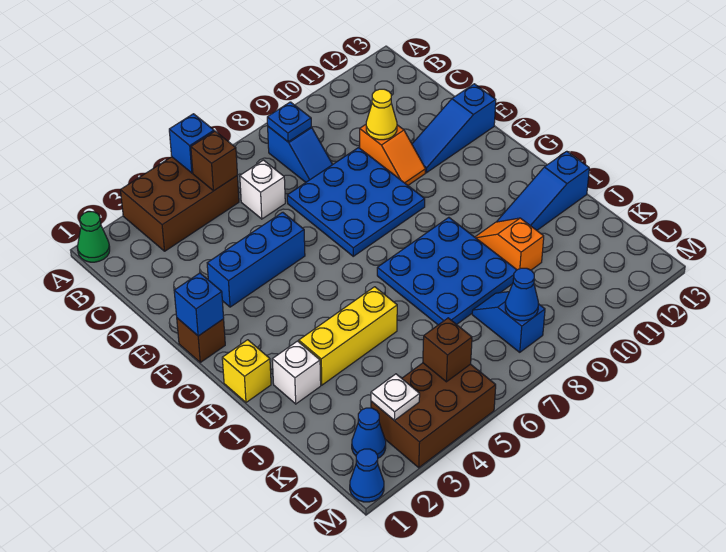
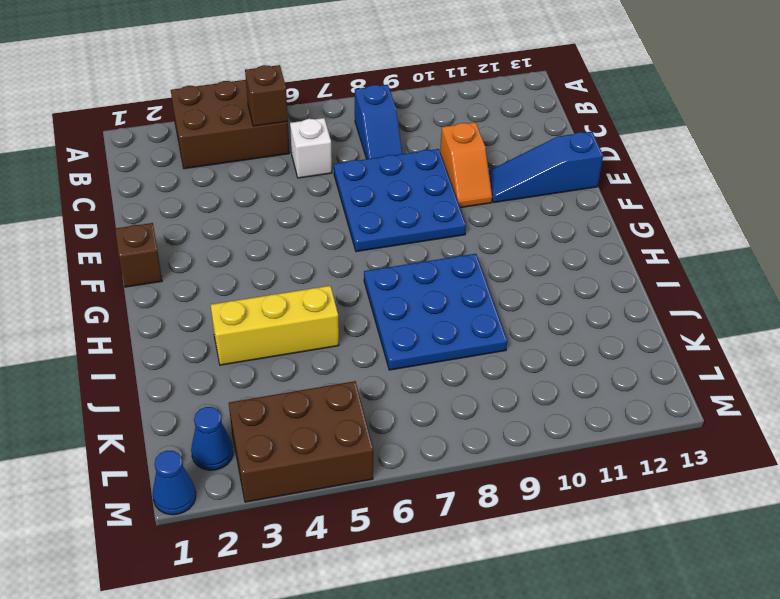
none -> green cone A1 level 1
none -> blue brick E3:E5 level 1
none -> yellow brick H1 level 1

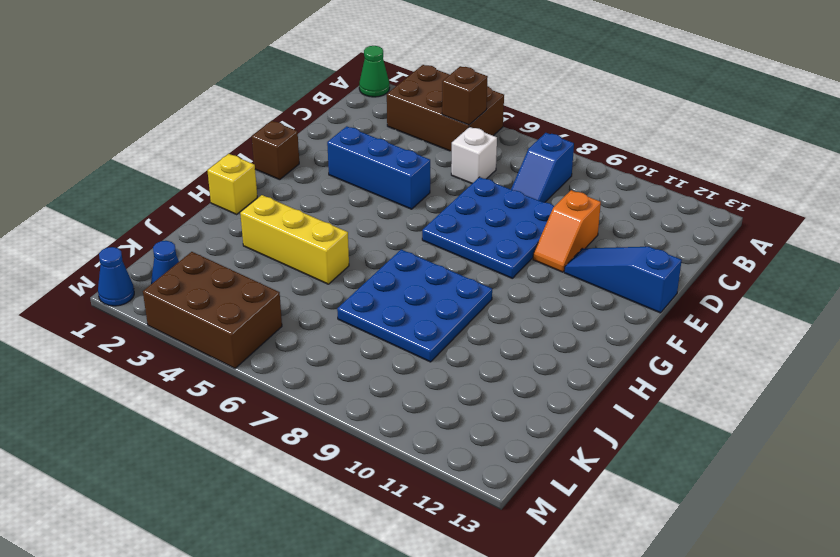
none -> white brick I2 level 1
none -> orange slope I10:J10 level 1 top J
none -> blue slope I11:I13 level 1 top 13

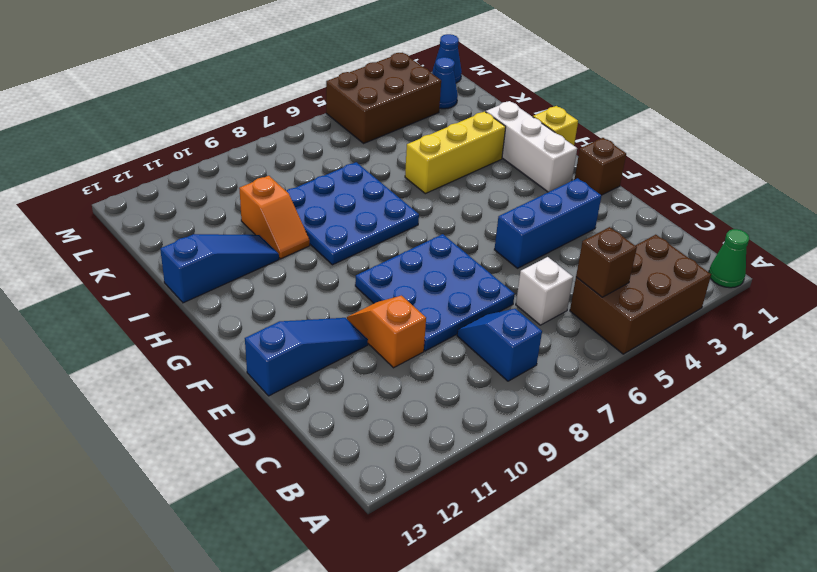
white brick G2:I2 level 1 -> white brick I2 level 1
none -> blue slope K8:L8 level 1 top L
none -> blue brick A5 level 2
none -> blue plate B8 level 2

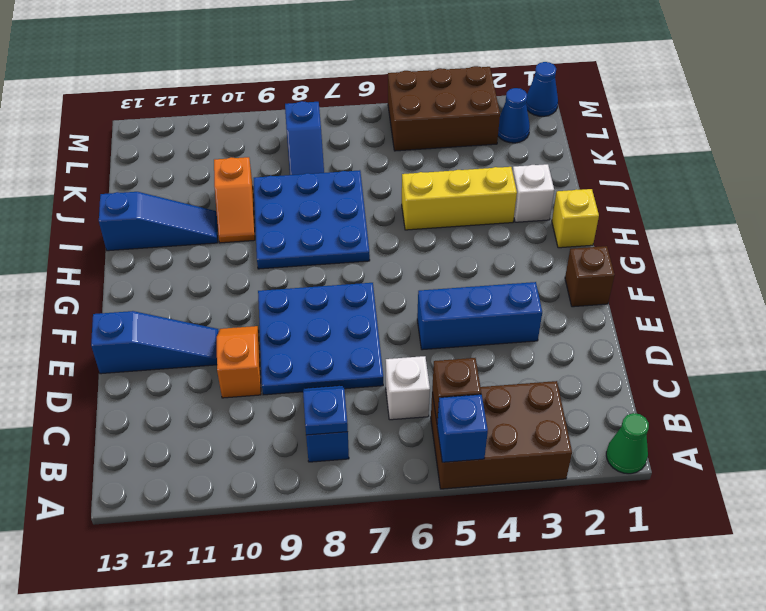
none -> yellow cone D10 level 2
none -> blue brick F1 level 2
none -> white plate L3 level 2

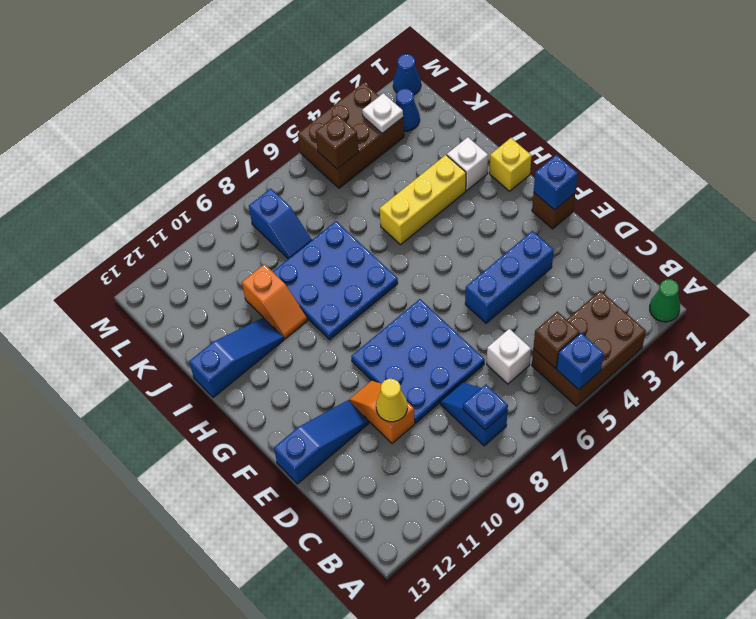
none -> blue cone L8 level 2

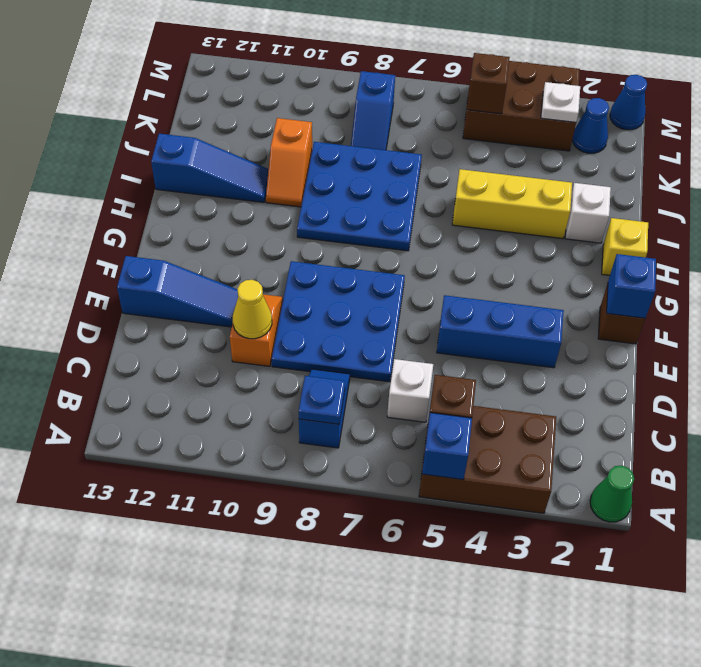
none -> blue cone L8 level 2

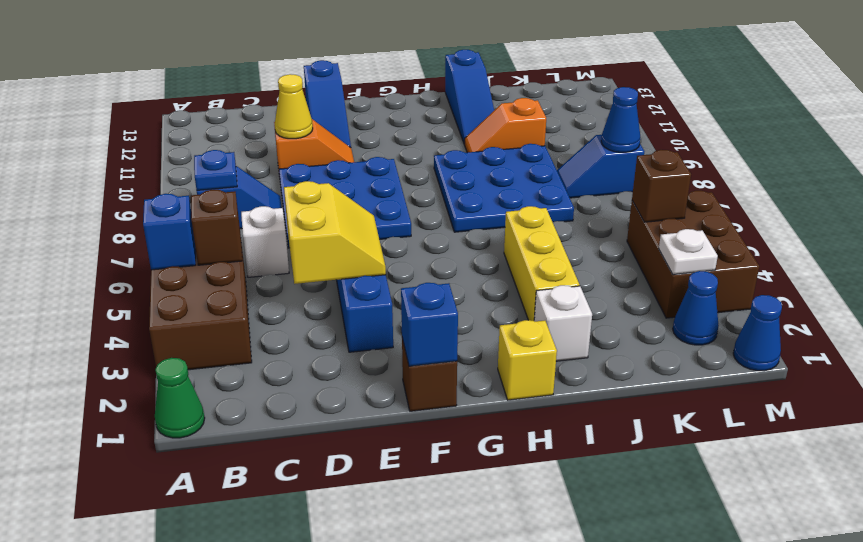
yellow slope D4:E5 level 2 top D -> none

